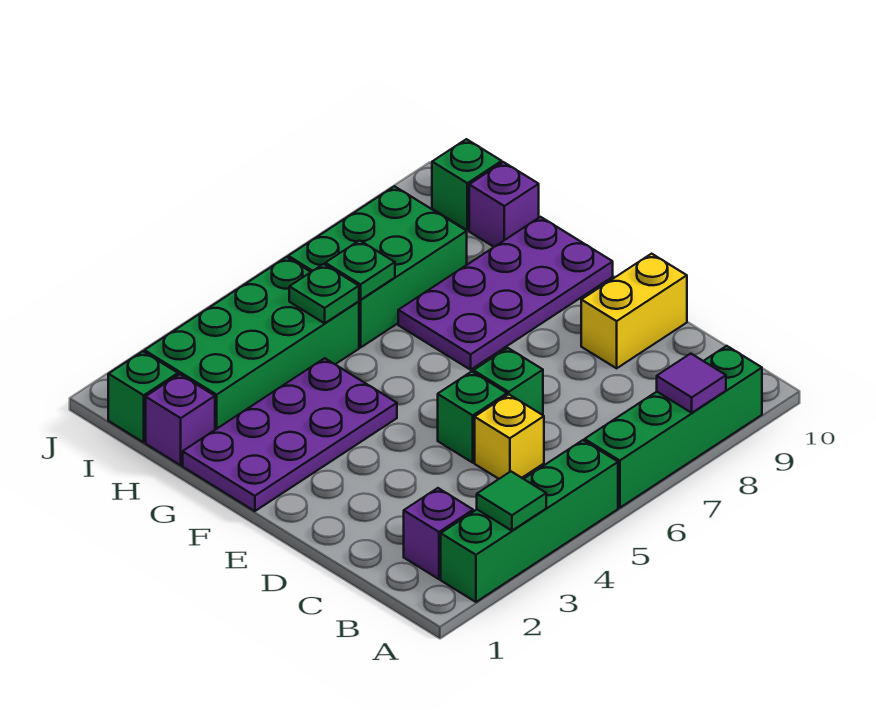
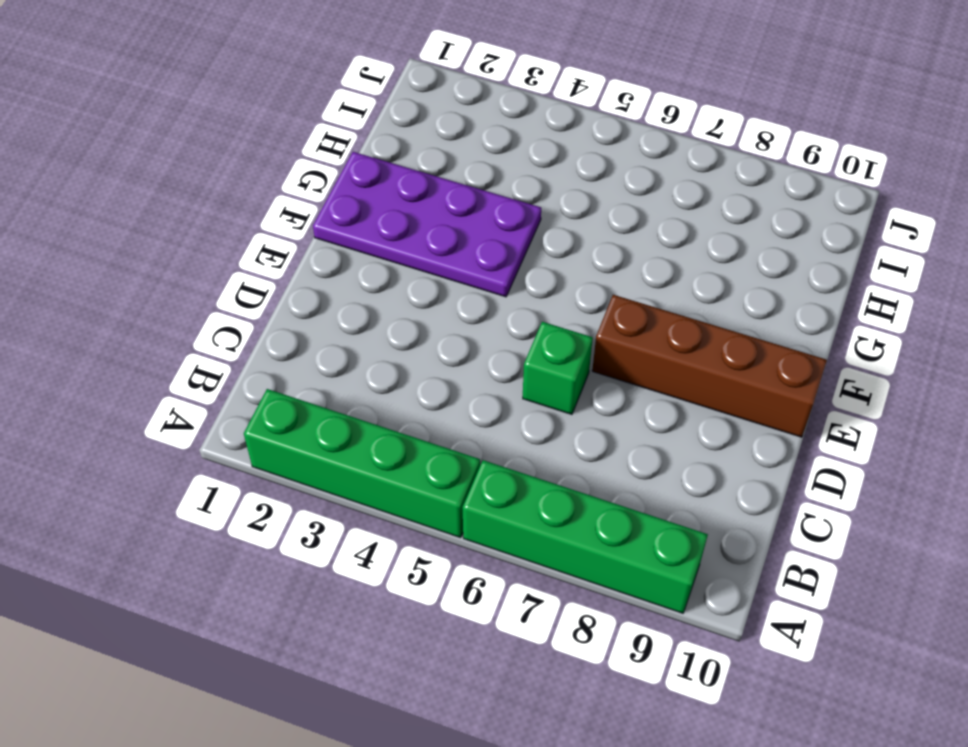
brown brick E7:E10 level 1 -> none
none -> purple brick B2 level 1
none -> yellow brick C5 level 1
none -> green brick D5 level 1

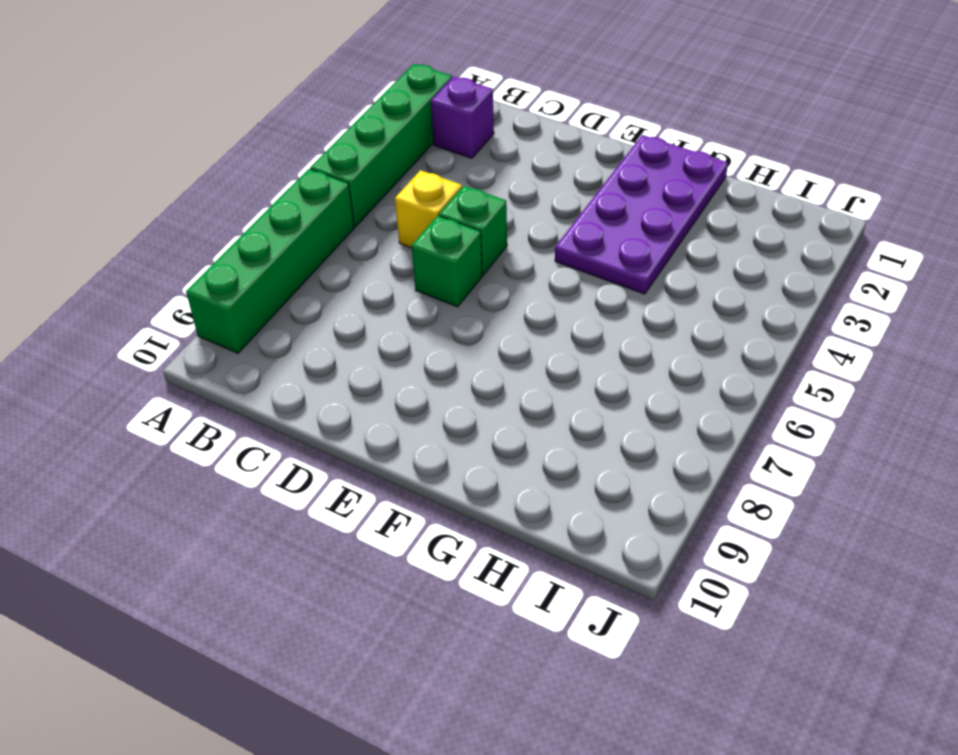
none -> yellow brick D9:D10 level 1
none -> purple plate F7:G10 level 1
none -> purple brick H1 level 1

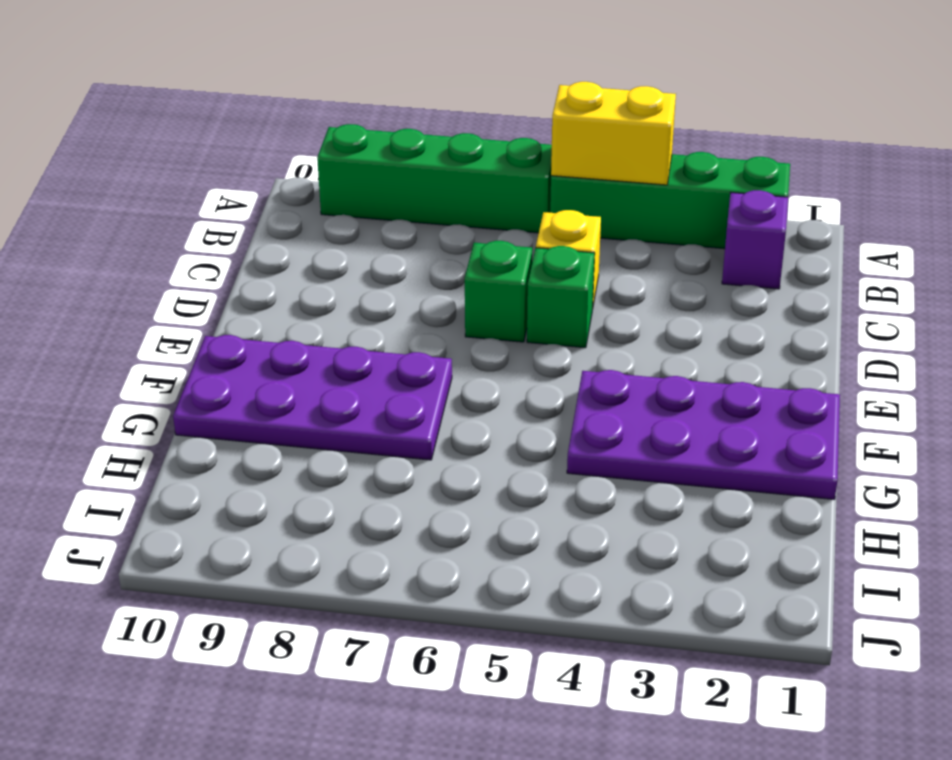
yellow brick A4:A5 level 2 -> yellow brick D9:D10 level 1
none -> purple brick H1 level 1
none -> green brick H2:I5 level 1
none -> green brick H6:I8 level 1

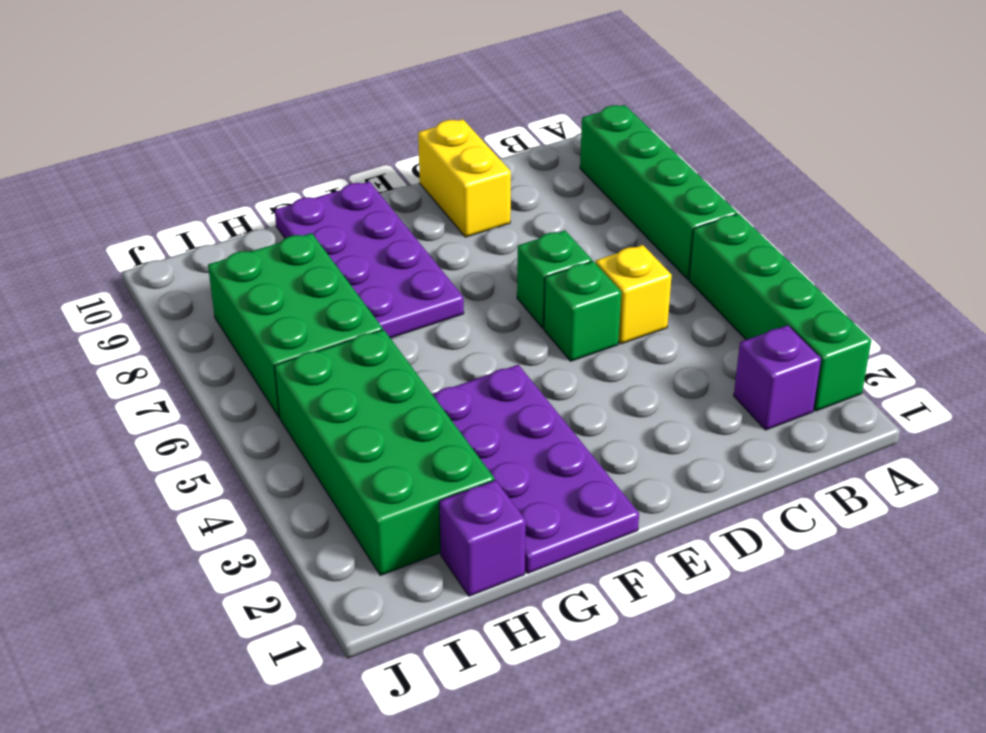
none -> purple brick H10 level 1
none -> green brick I1 level 1
none -> green brick I10 level 1

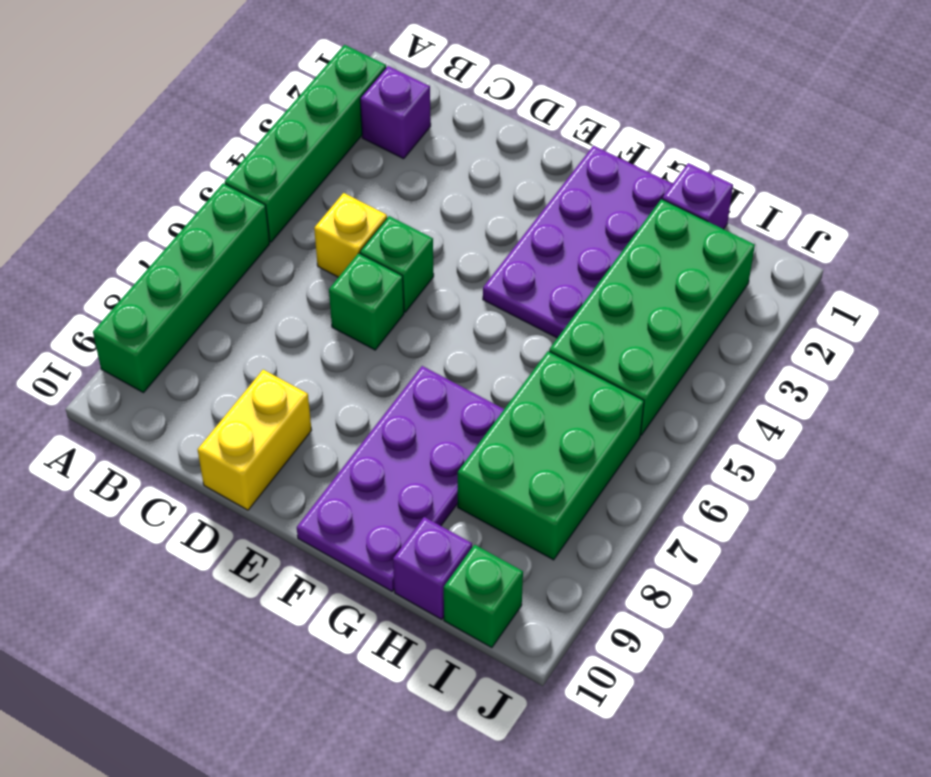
none -> green brick I1 level 1
none -> green tile A3 level 2
none -> purple tile A8 level 2

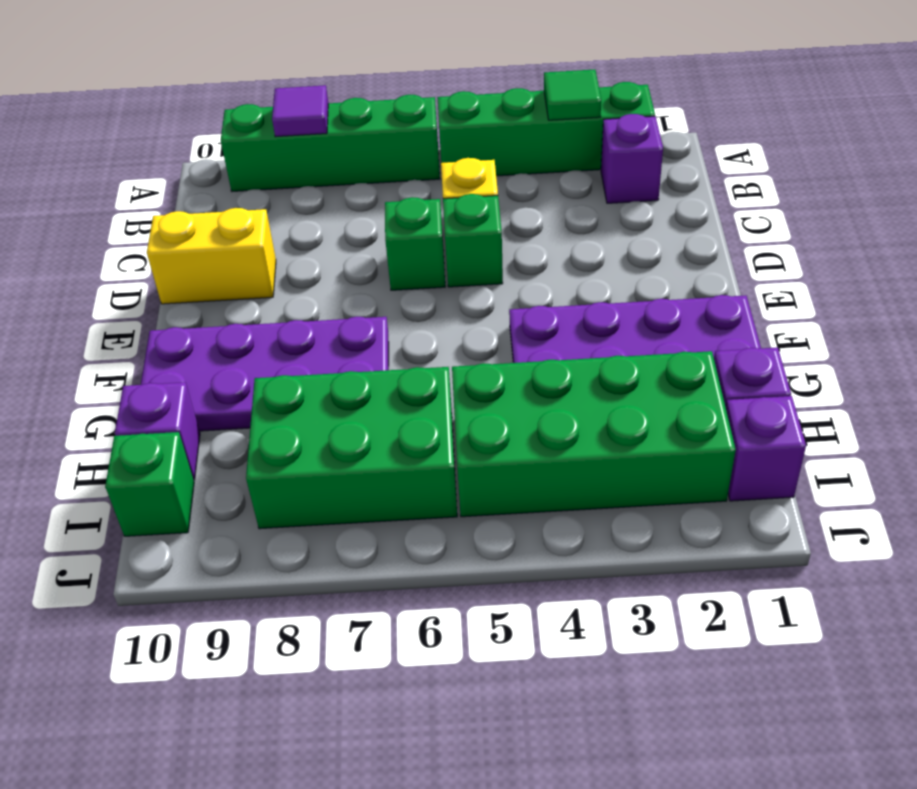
purple brick I1 level 1 -> green brick I1 level 1
none -> green plate H5 level 2
none -> green plate H6 level 2

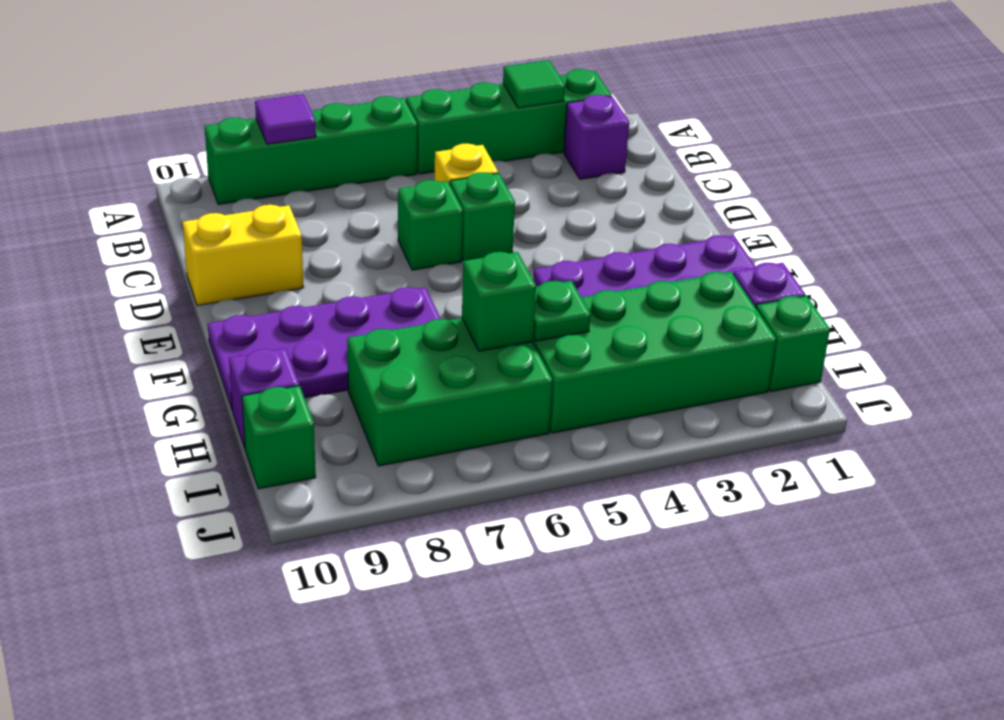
green brick H6 level 2 -> green plate H6 level 2

